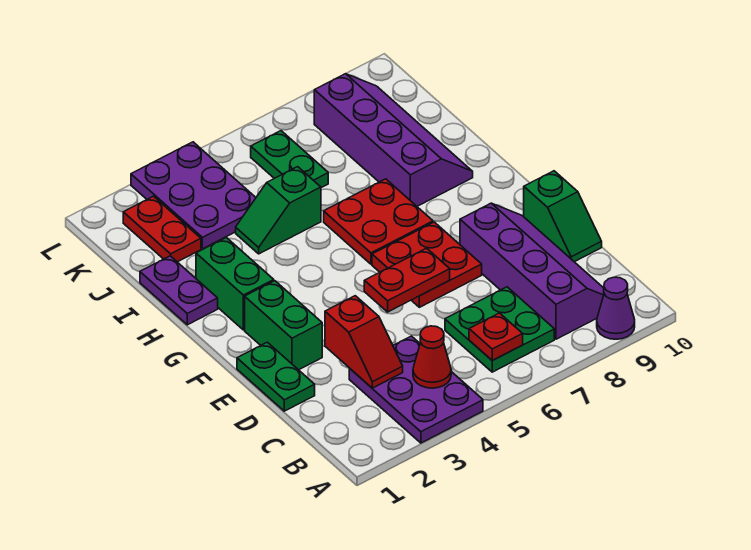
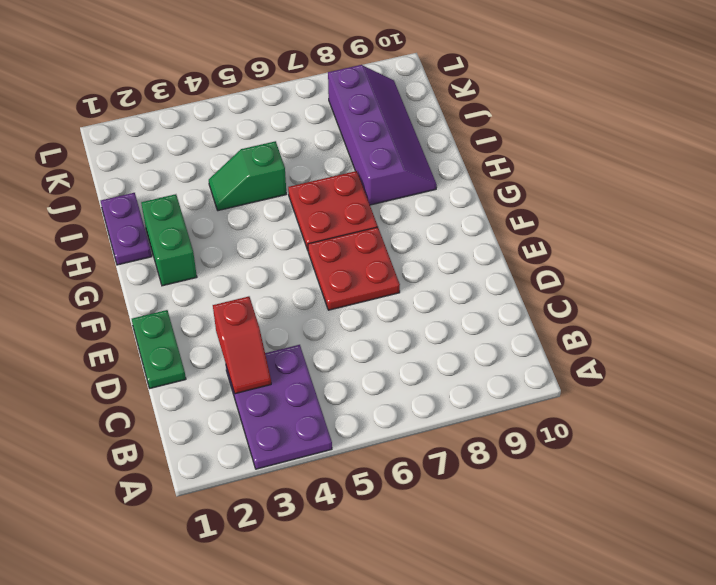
none -> purple cone A9 level 1
none -> green plate B6:C7 level 1
none -> purple slope B8:E9 level 1 top 8

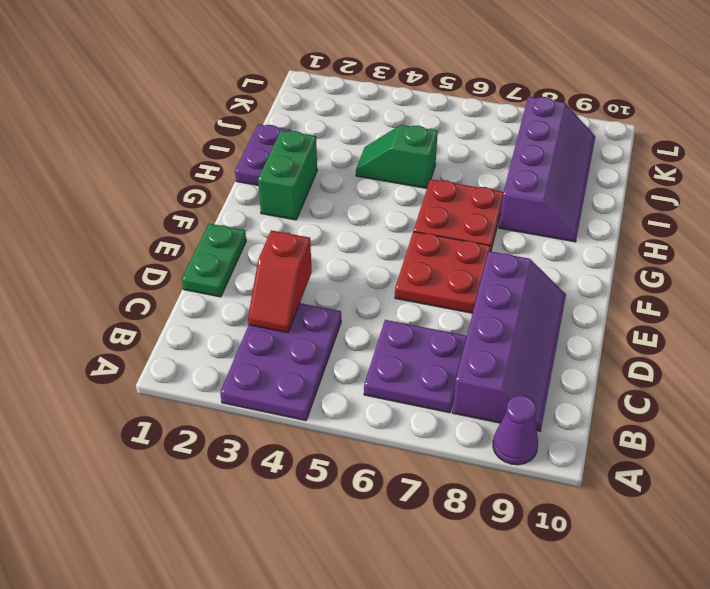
purple plate B6:C7 level 1 -> green plate B6:C7 level 1
none -> green slope D10:E10 level 1 top E
none -> green brick E2:F2 level 1
none -> red plate J2:K2 level 1

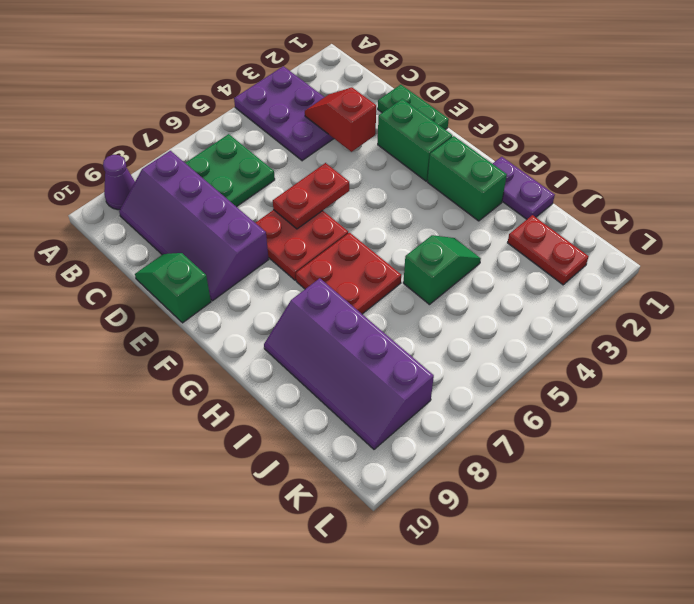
none -> purple plate J3:L4 level 1
none -> green plate J6:K6 level 1
none -> red cone B4 level 2

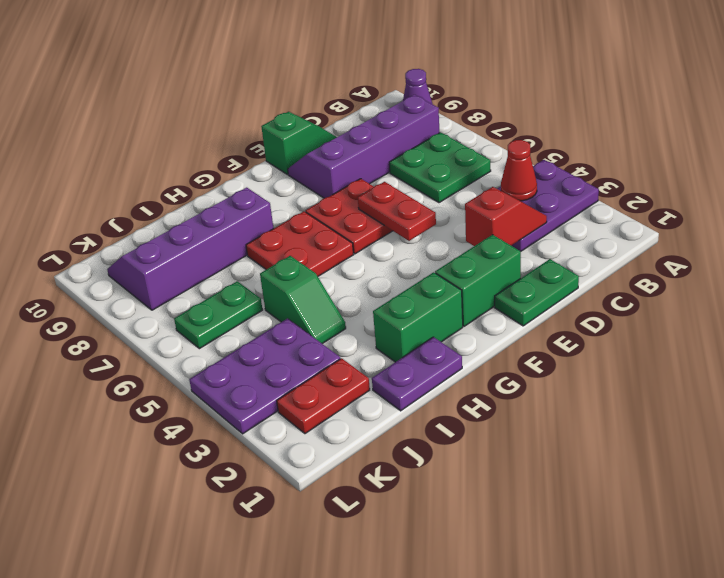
none -> red plate B6 level 2

